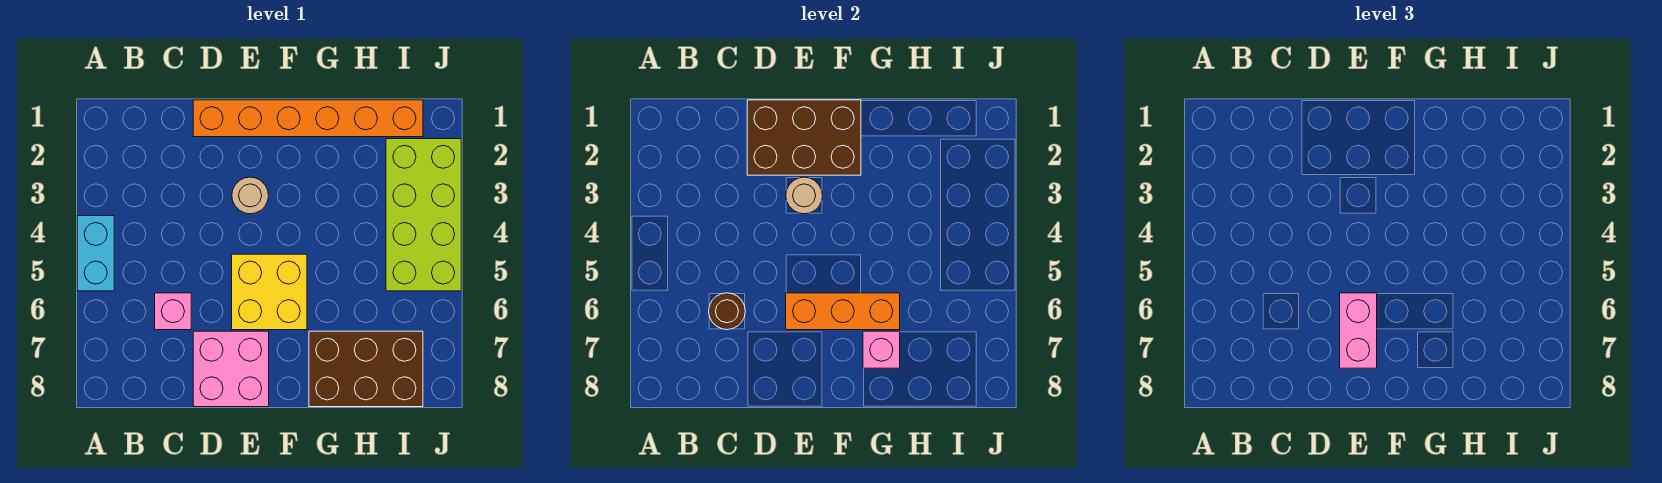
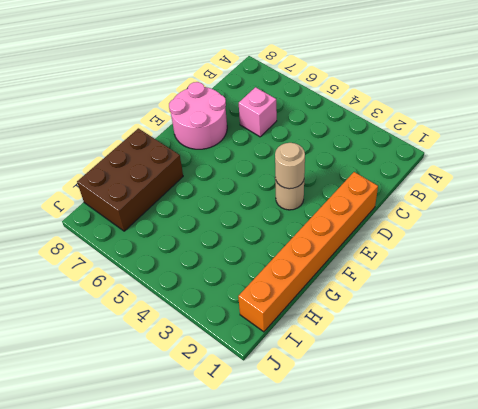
pink round brick D7:E8 level 1 -> pink brick D7:E8 level 1
none -> cyan brick A4:A5 level 1
none -> yellow brick E5:F6 level 1
none -> lime brick I2:J5 level 1

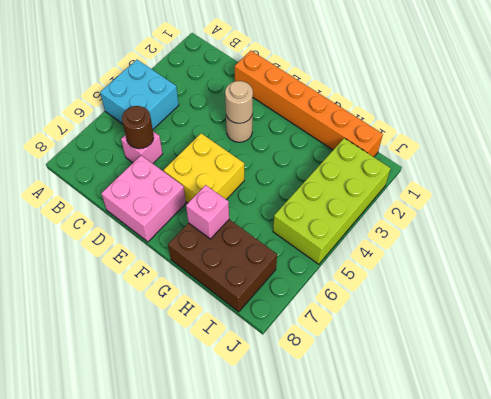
cyan brick A4:B5 level 1 -> cyan brick A4:A5 level 1
none -> brown brick D1:F2 level 2
none -> orange brick E6:G6 level 2
none -> pink brick E6:E7 level 3

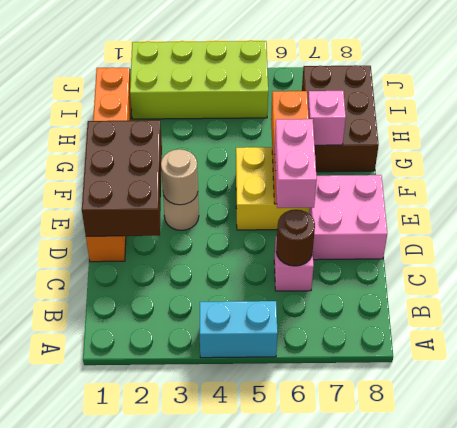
pink brick D6:E6 level 3 -> pink brick E6:E7 level 3

